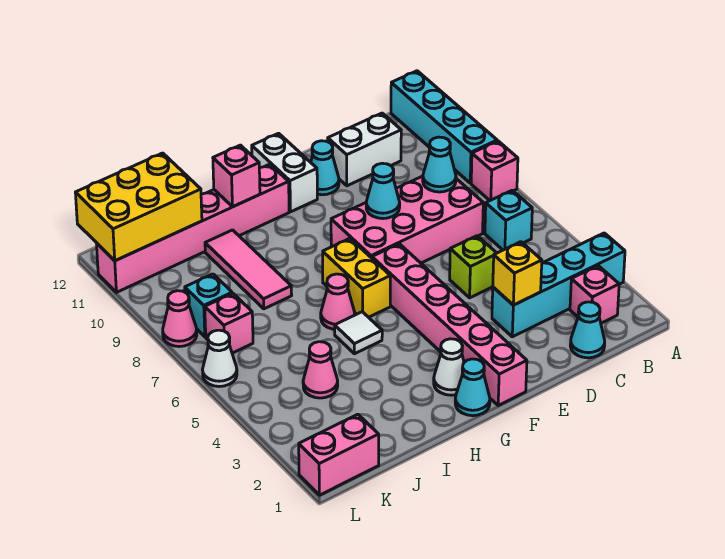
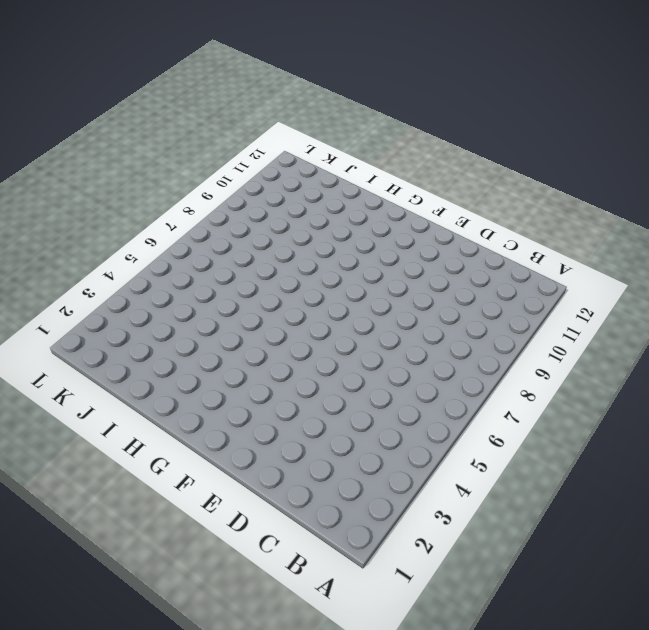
none -> cyan brick A3:D3 level 1
none -> pink brick A8 level 1
none -> cyan brick A9:A12 level 1
none -> pink brick B2 level 1

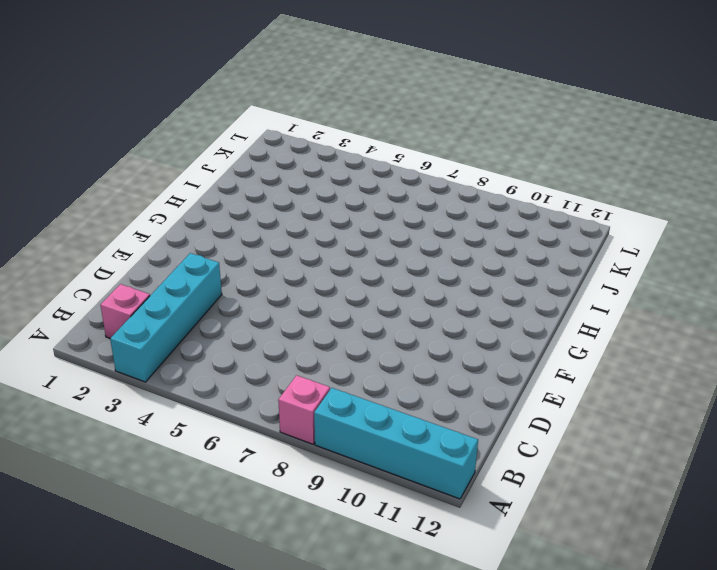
none -> cyan brick B6 level 1
none -> cyan cone C1 level 1
none -> pink brick C7:F8 level 1
none -> white brick C11:D11 level 1

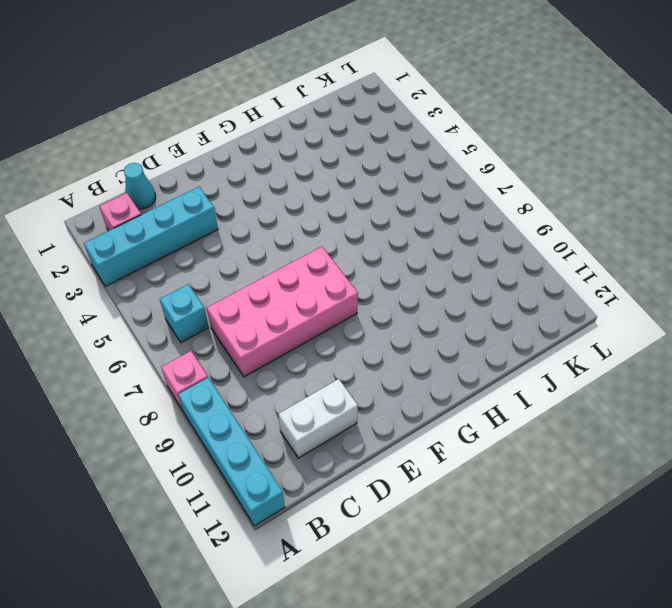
none -> lime brick D5 level 1
none -> cyan cone E11 level 1
none -> pink brick F1:F6 level 1
none -> white brick F11:F12 level 1

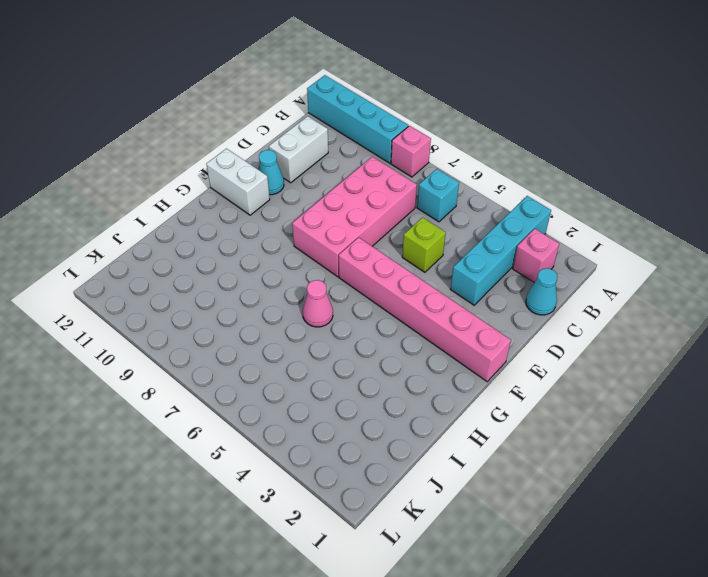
none -> cyan cone G1 level 1
none -> white cone G2 level 1
none -> yellow brick G6:G7 level 1
none -> pink brick G11:L11 level 1

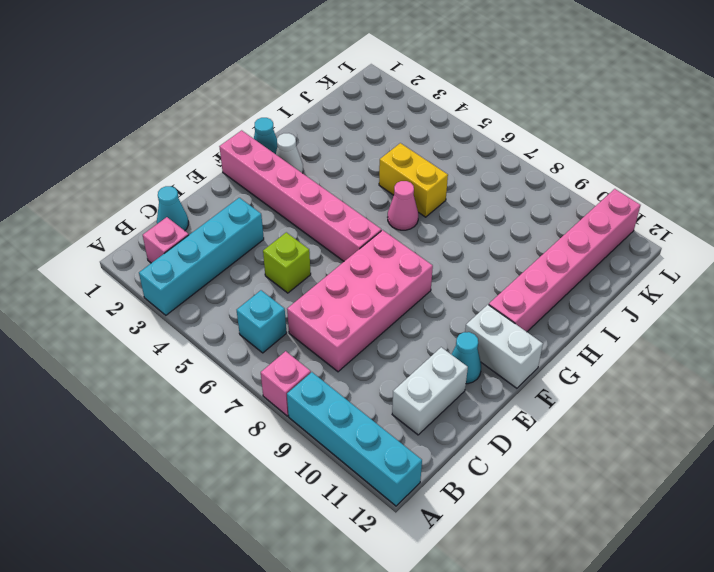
yellow brick I5:I6 level 1 -> yellow brick G6:G7 level 1
none -> white tile H5 level 1
none -> pink tile I8:I10 level 1
none -> pink cone J4 level 1
none -> pink brick K1:L1 level 1

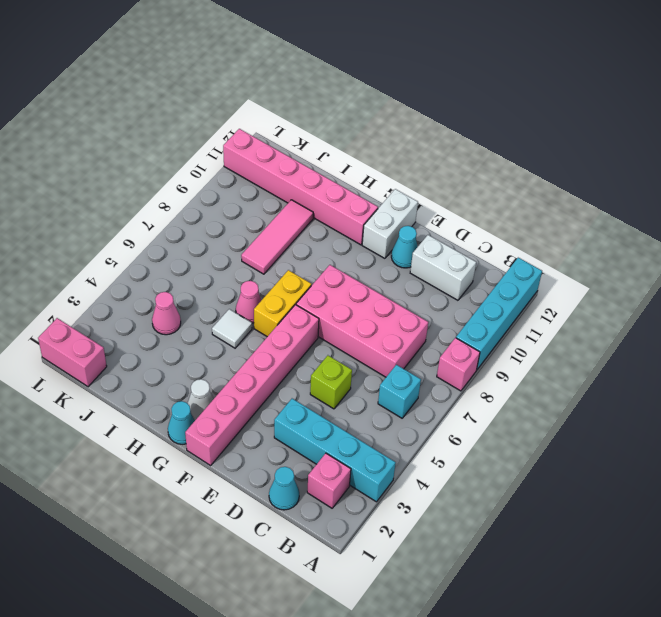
none -> pink brick K7 level 1
none -> cyan brick K8 level 1
none -> white cone L6 level 1
none -> pink cone L8 level 1

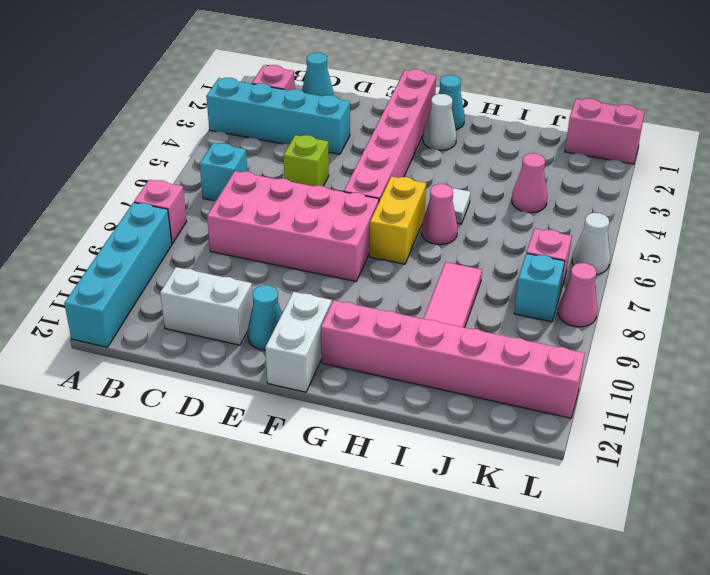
none -> cyan cone C8 level 2
none -> yellow brick D3 level 2
none -> cyan cone E8 level 2
none -> pink brick H11 level 2

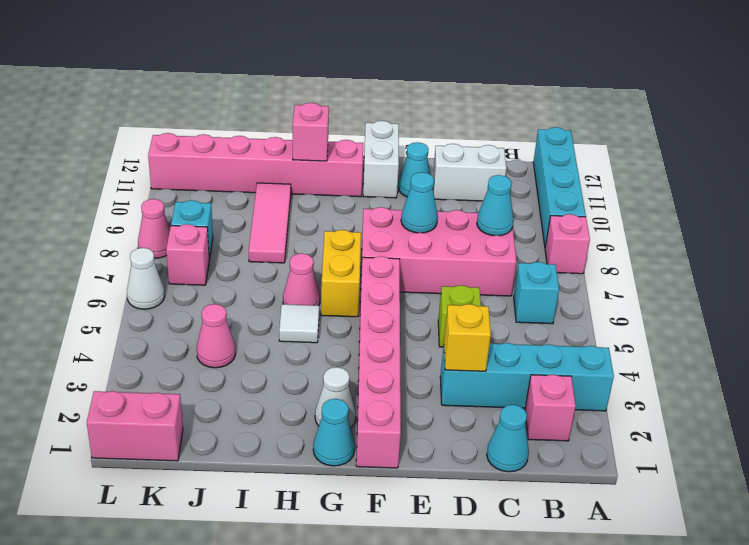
none -> yellow brick J11:L12 level 2

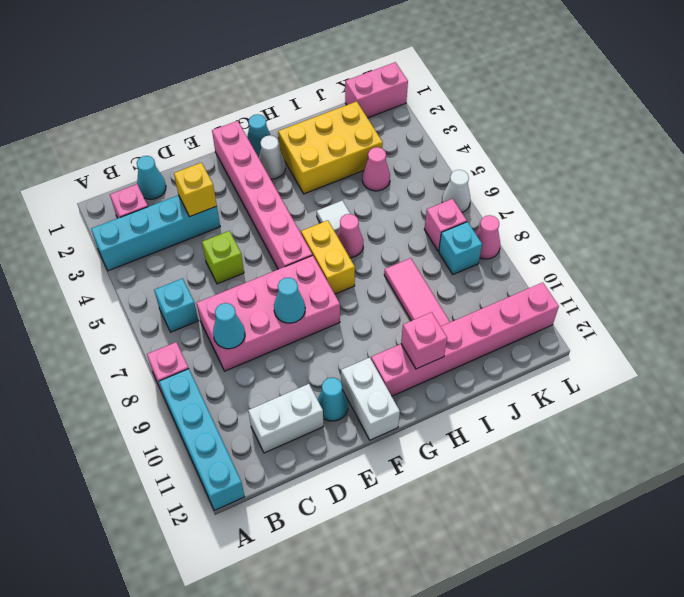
yellow brick H2:J3 level 1 -> yellow brick J11:L12 level 2

